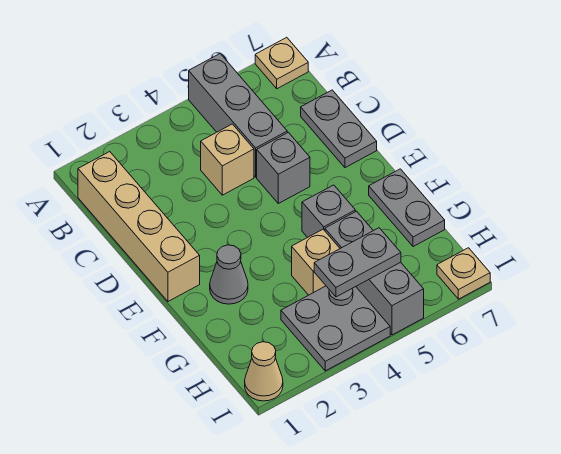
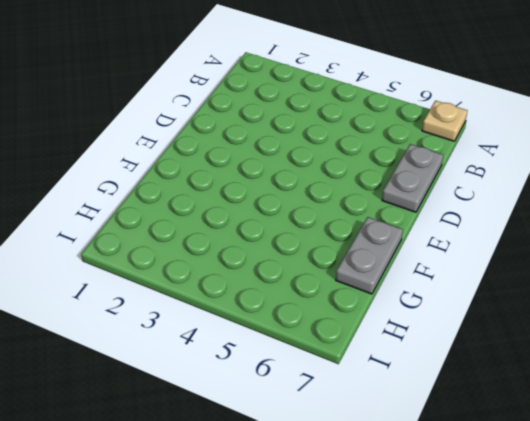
none -> grey brick A5:C5 level 1
none -> tan brick B1:E1 level 1
none -> tan brick C4 level 1

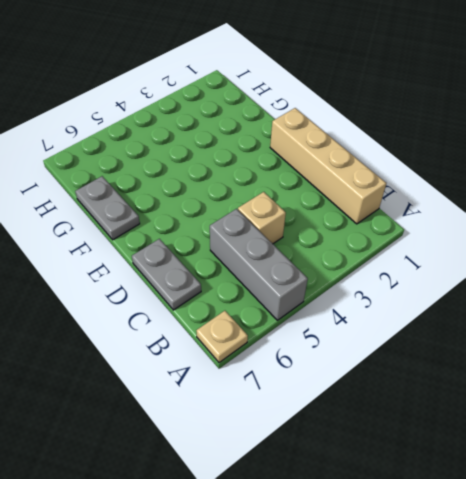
none -> grey brick D5 level 1
none -> grey cone F2 level 1
none -> grey brick F5 level 1

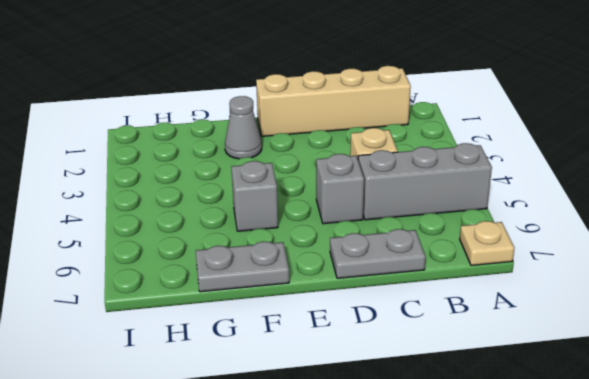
none -> tan brick G4 level 1
none -> grey brick G5:I5 level 1
none -> grey plate H3:I4 level 1

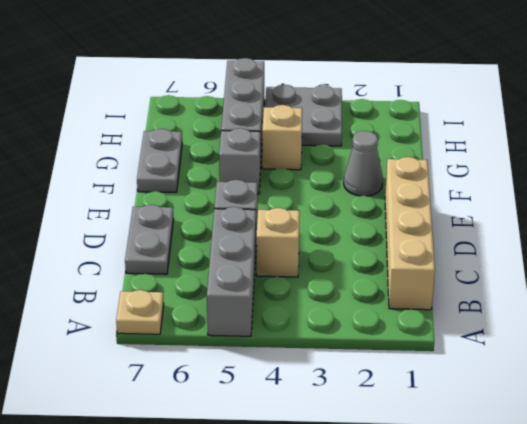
none -> tan cone I1 level 1
none -> tan plate I7 level 1
none -> grey plate H4:H5 level 2

